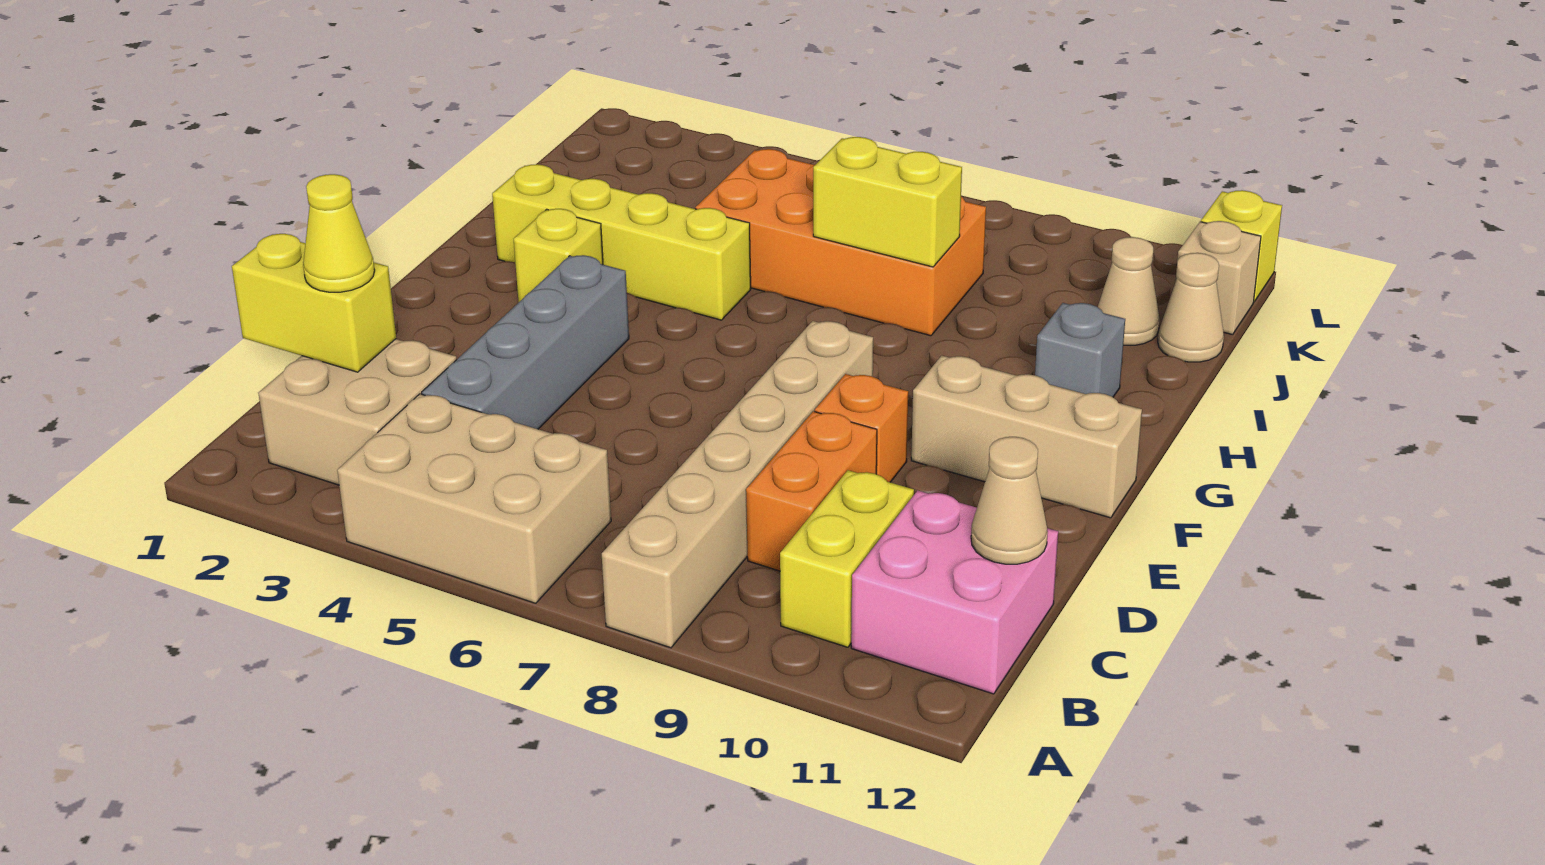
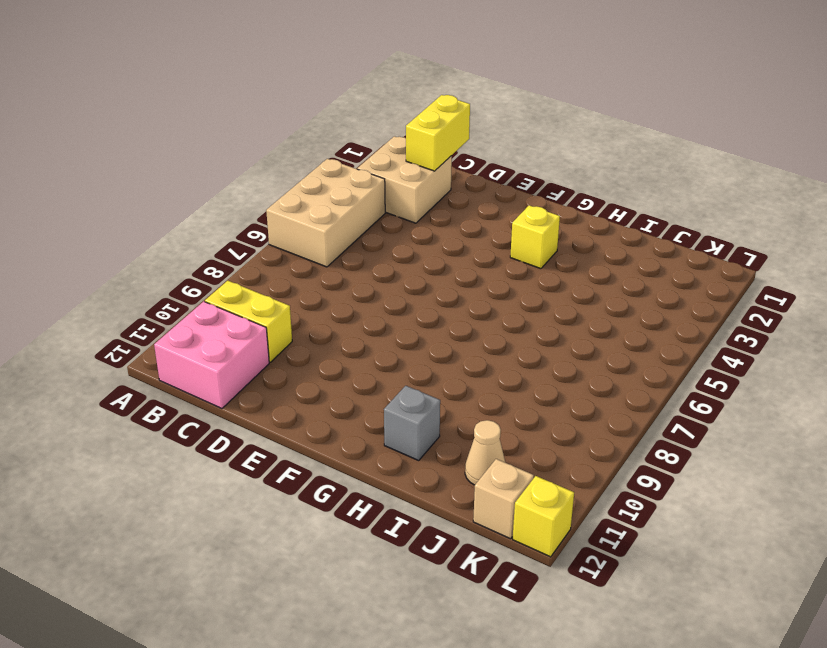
none -> tan brick A8:F8 level 1
none -> grey brick C4:F4 level 1
none -> orange brick C9:D9 level 1

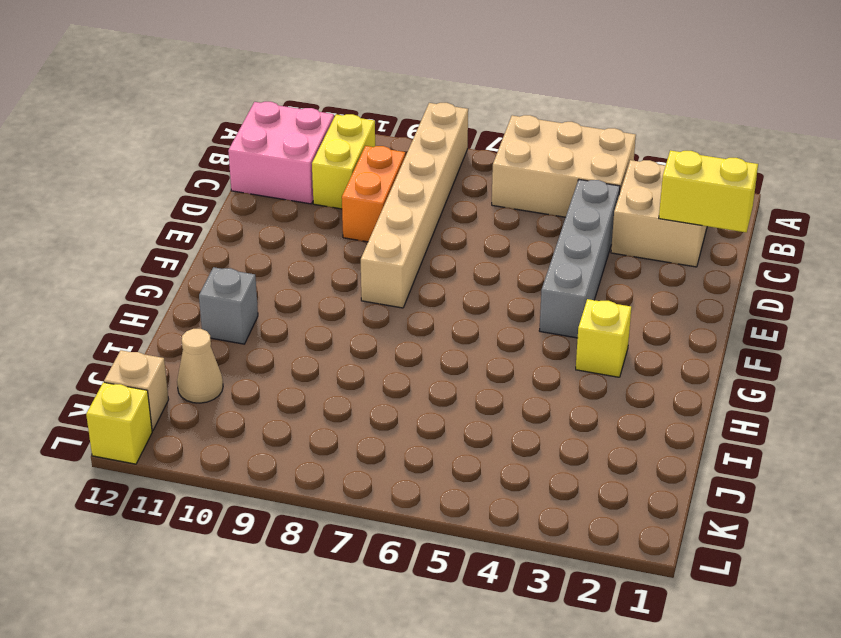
none -> orange brick E9 level 1
none -> tan brick F10:F12 level 1
none -> yellow brick H2:H5 level 1

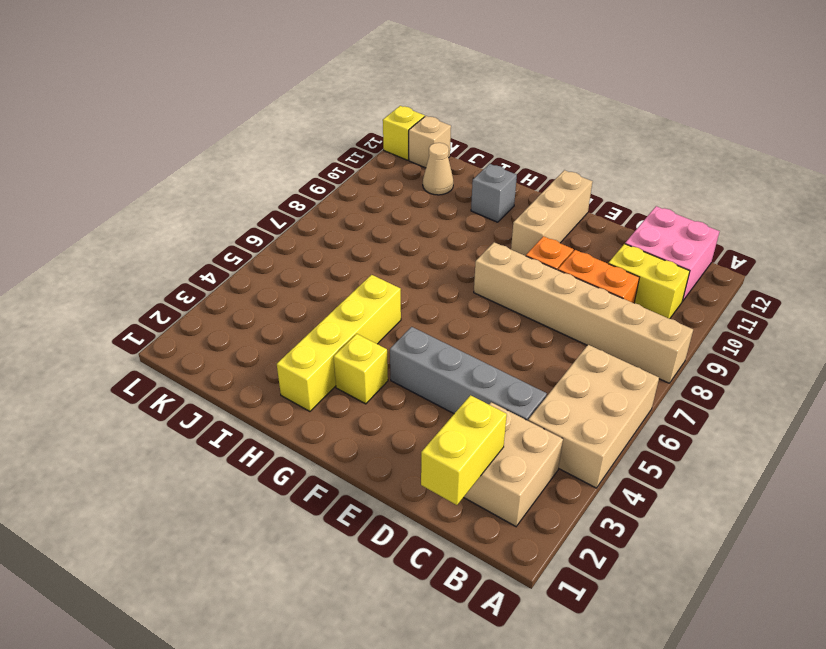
none -> orange brick I5:J8 level 1
none -> tan cone J12 level 1
none -> tan cone C12 level 2

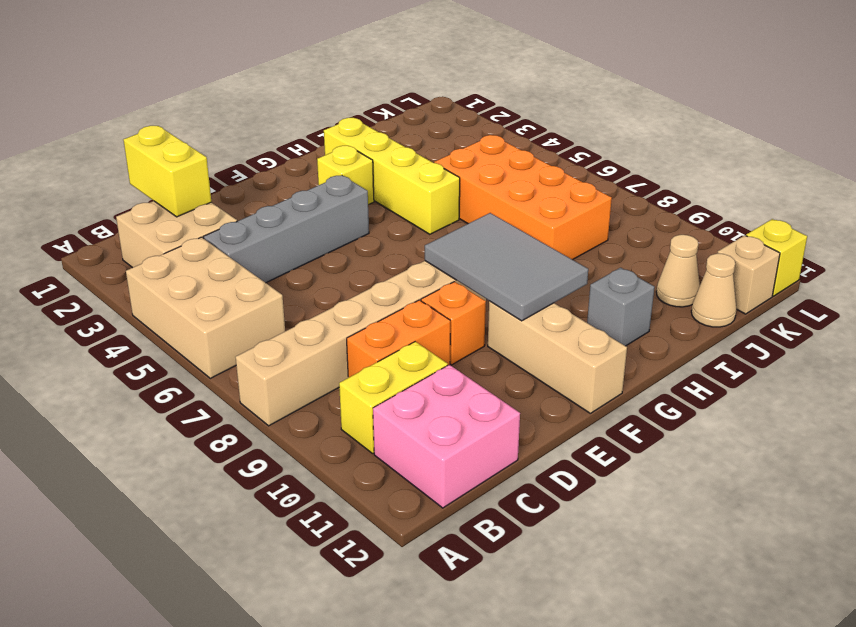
grey tile F8:G10 level 2 -> none
none -> tan cone C12 level 2
none -> yellow brick I7:I8 level 2
none -> yellow cone C2 level 3

